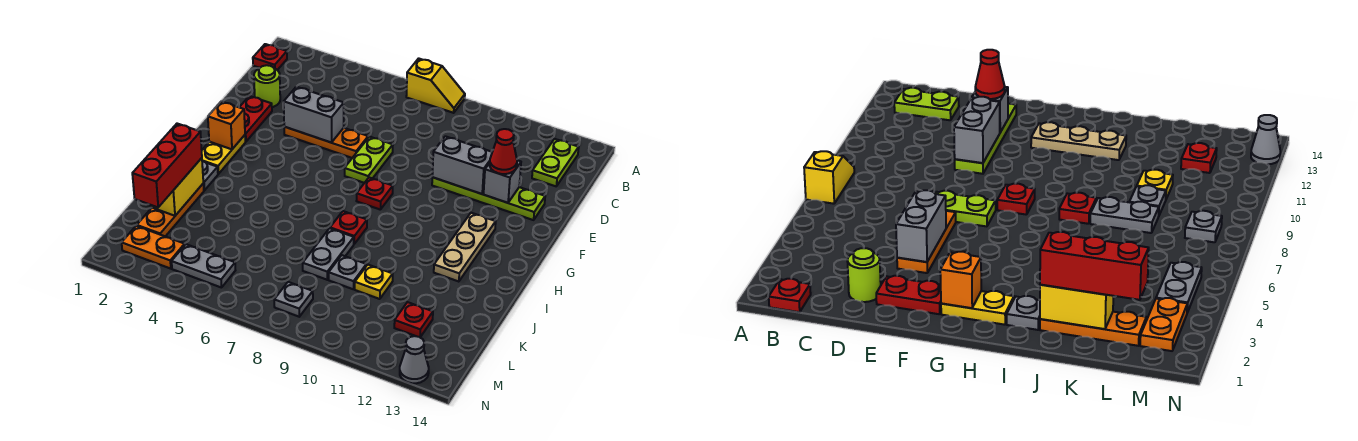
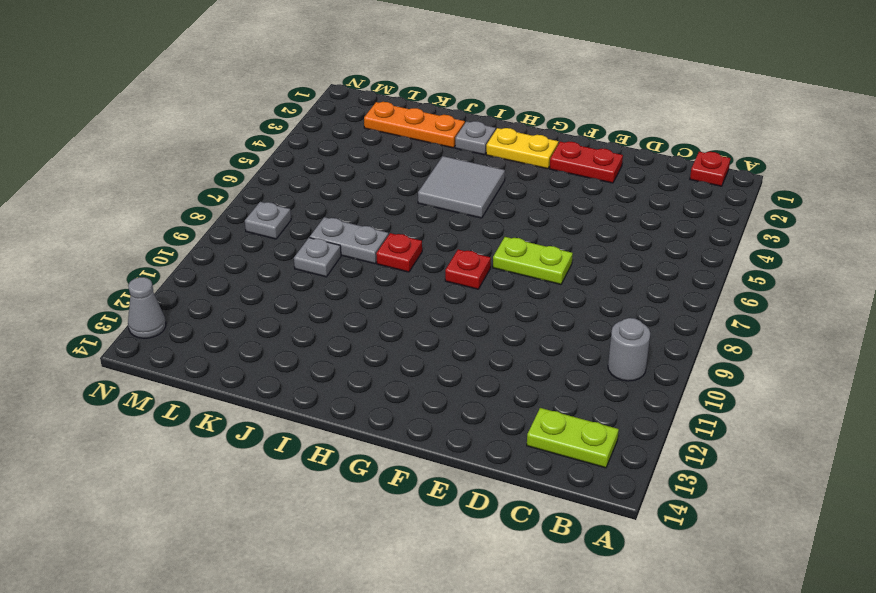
grey round brick B10 level 1 -> none
grey tile H4:I5 level 1 -> none
none -> yellow slope A7:A8 level 1 top 7
none -> lime round brick D2 level 1
none -> orange plate E4:E6 level 1

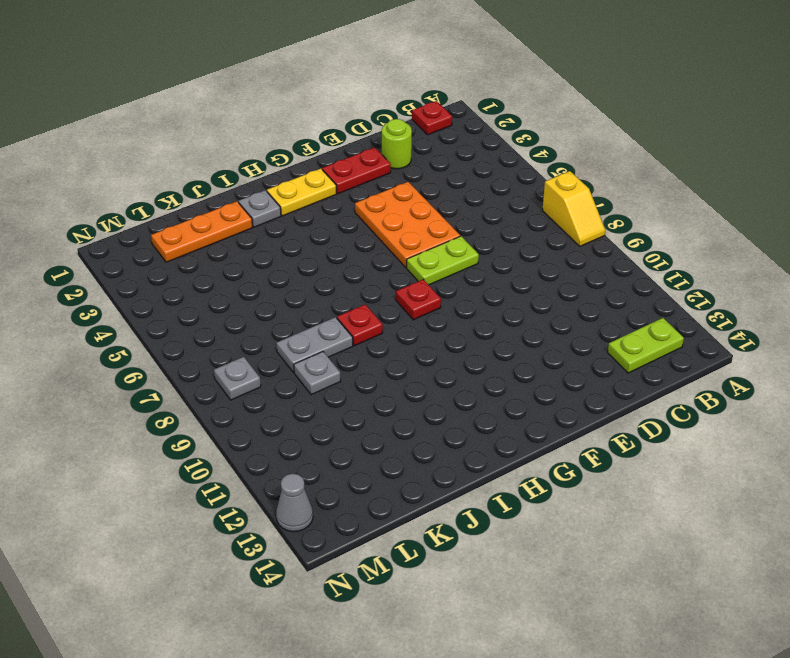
orange plate E4:F6 level 1 -> orange plate E4:E6 level 1
none -> lime plate E10:E13 level 1
none -> tan plate G12:I12 level 1
none -> yellow plate K10 level 1

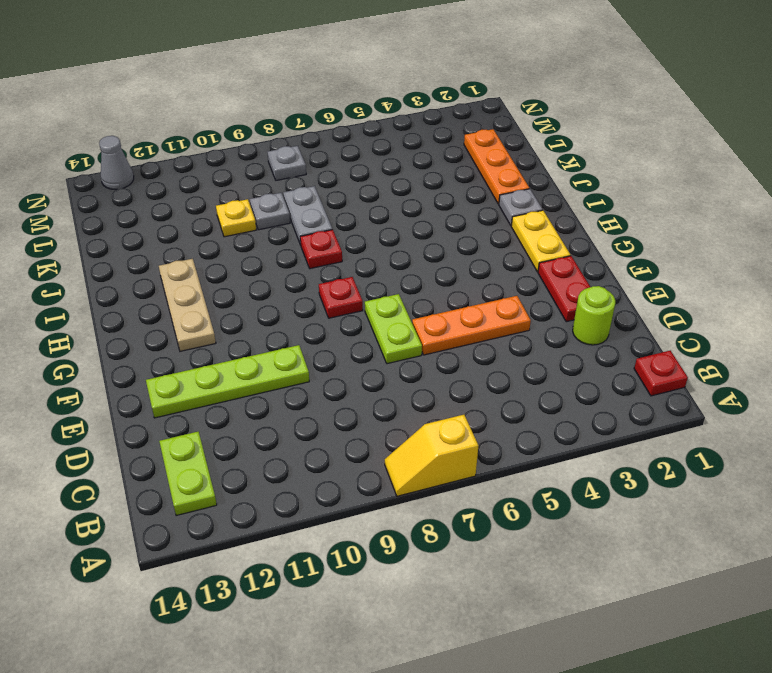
none -> red plate L12 level 1
none -> orange plate M2:M3 level 1
none -> grey plate M4:M5 level 1

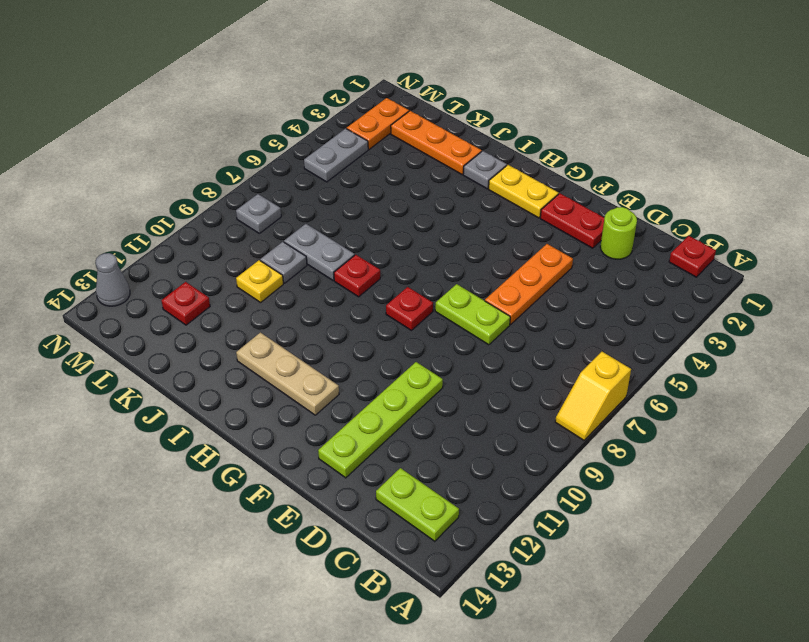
none -> grey brick E4:E5 level 2
none -> grey brick E10:E11 level 2
none -> grey brick E12 level 2

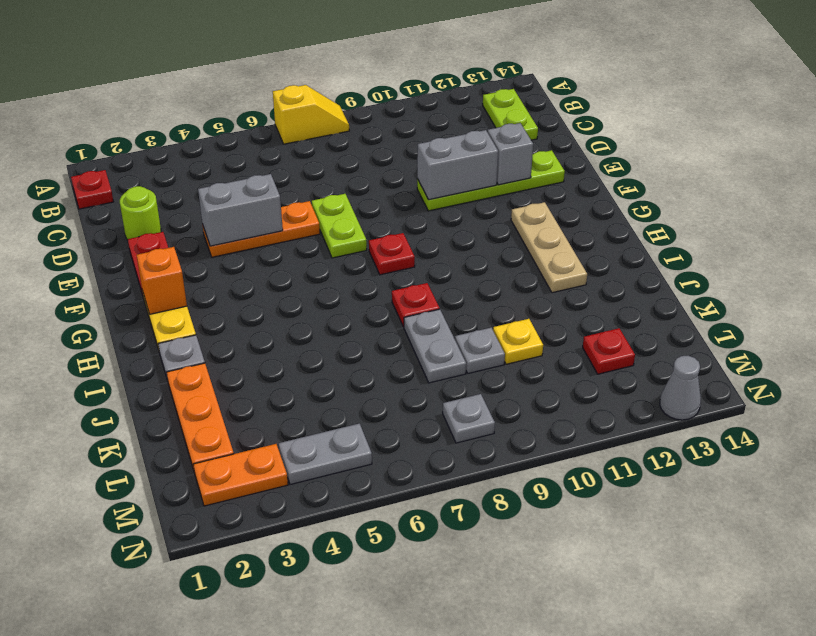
none -> yellow brick J2:K2 level 2
none -> red cone E12 level 3
none -> red brick J2:L2 level 3

